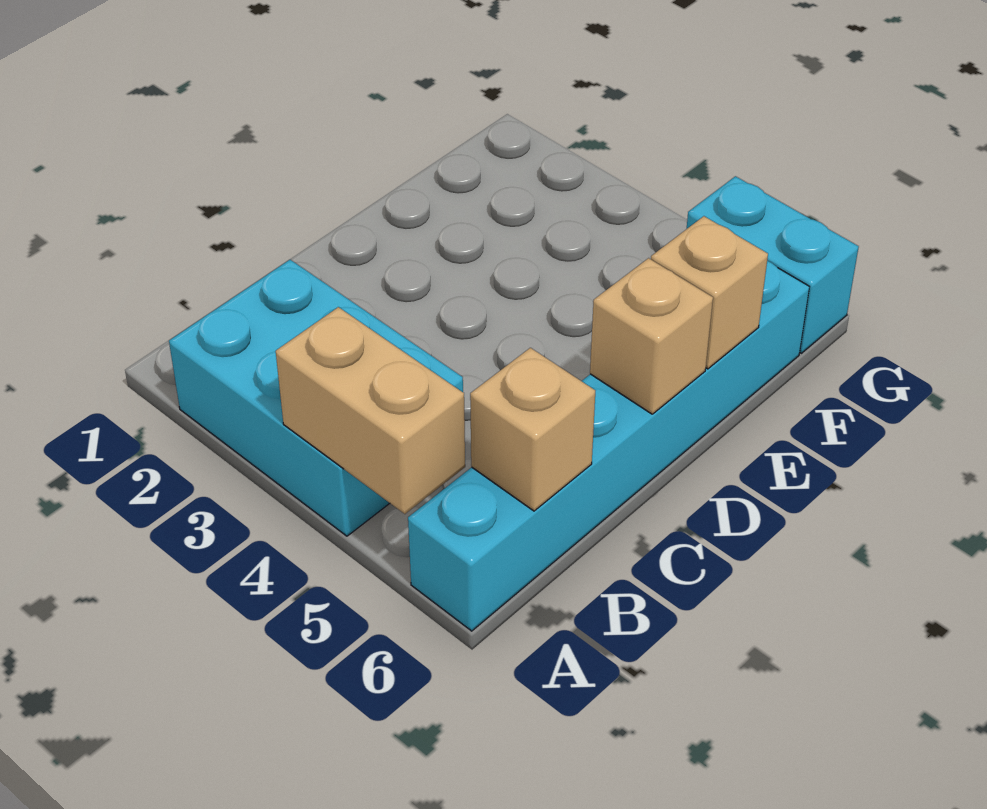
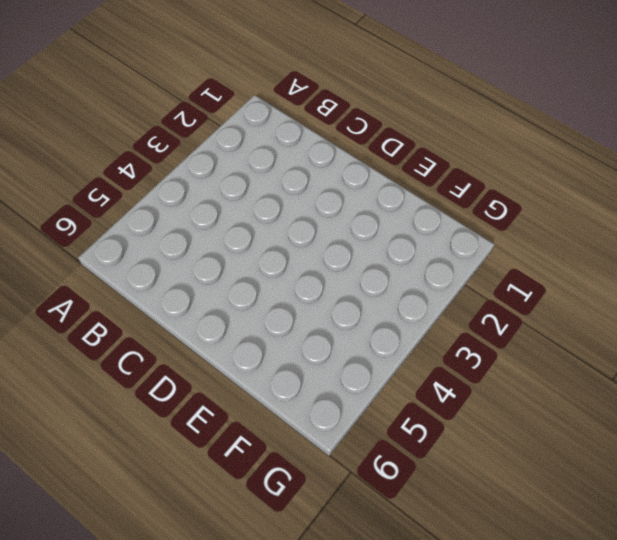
none -> cyan brick A2:B4 level 1
none -> cyan brick A6:F6 level 1

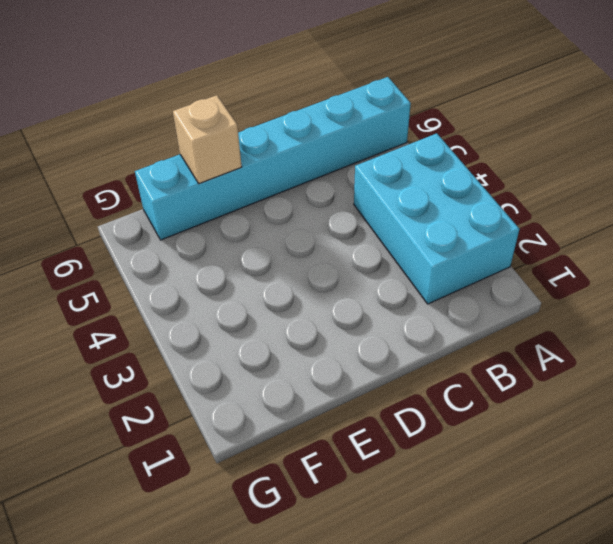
none -> cyan brick G5:G6 level 1
none -> tan brick A4:A5 level 2

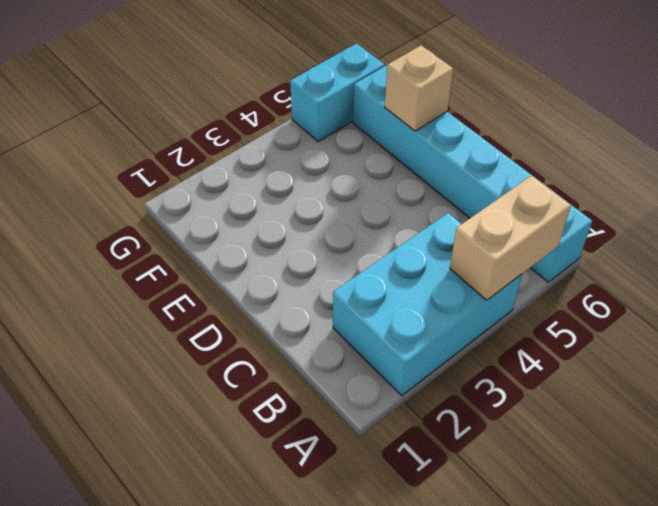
none -> tan brick B6 level 2
none -> tan brick D6 level 2

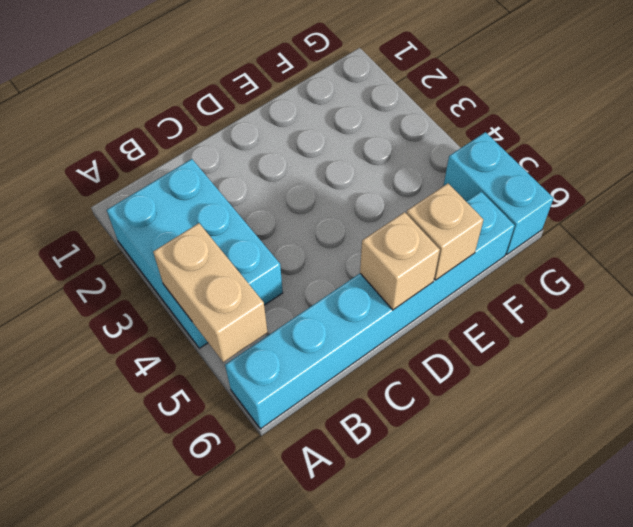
none -> tan brick B6 level 2

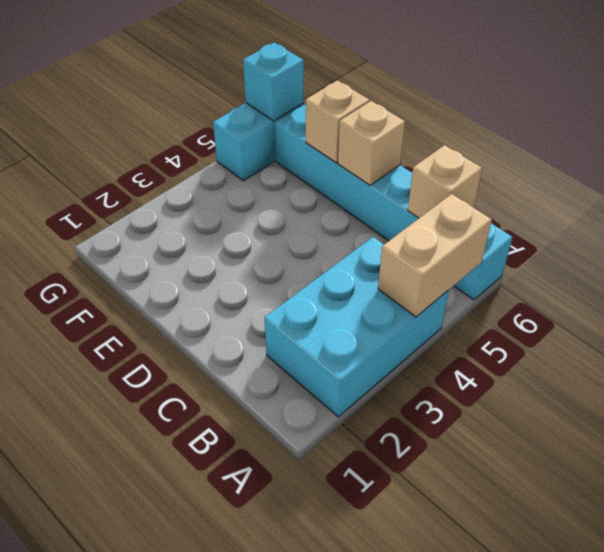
cyan brick G6 level 2 -> none

